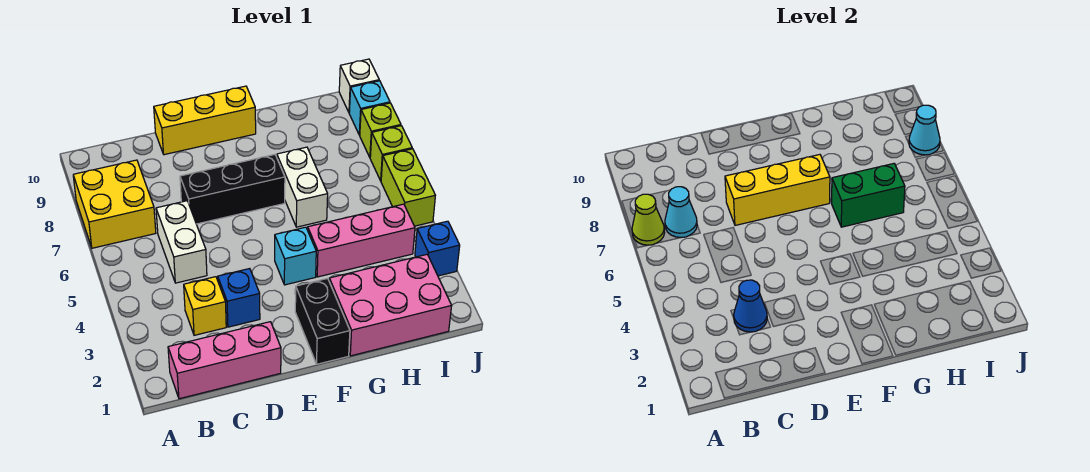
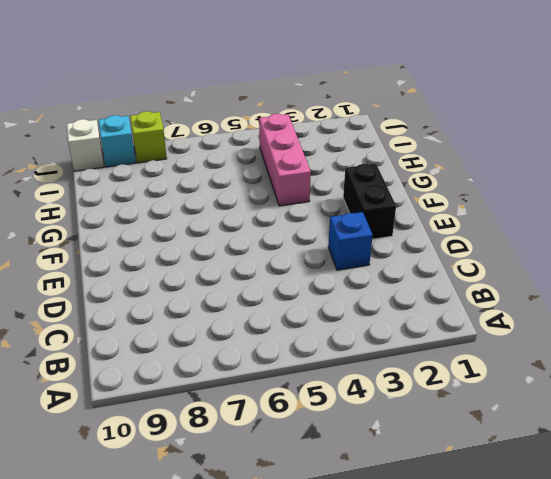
black brick E2:F2 level 1 -> black brick F1:F2 level 1
none -> yellow brick A7:B8 level 1
none -> pink brick B1:D1 level 1
none -> yellow brick C3 level 1

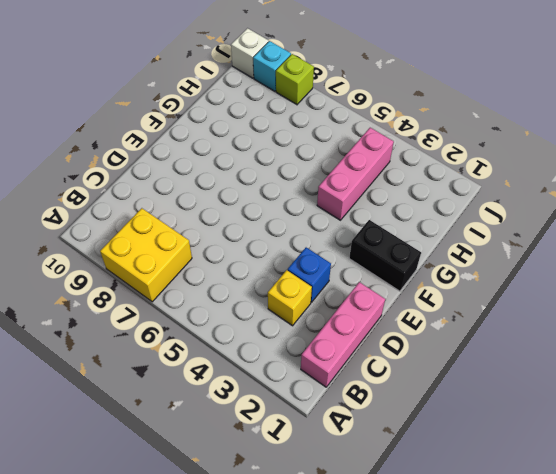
none -> white brick C5:C6 level 1
none -> black brick D7:F7 level 1
none -> yellow brick D10:F10 level 1

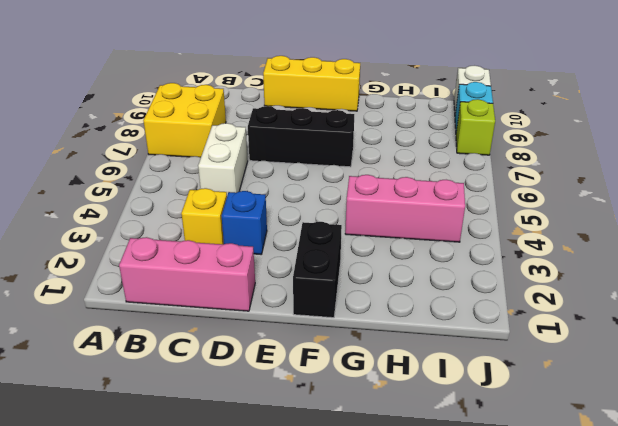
none -> cyan brick F4 level 1
none -> pink brick G1:I2 level 1
none -> white brick G6:G7 level 1

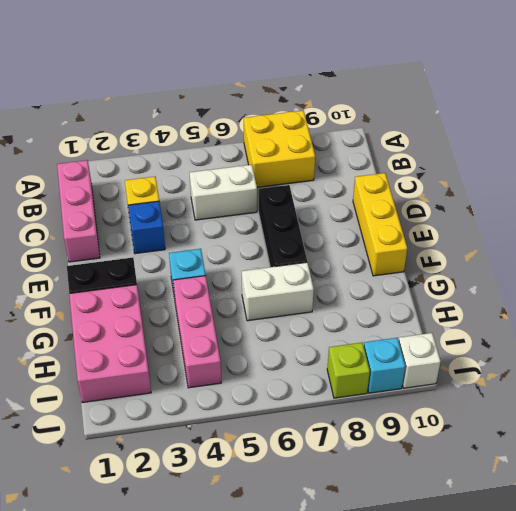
none -> blue brick J3 level 1
none -> lime brick J5:J6 level 1
none -> lime brick J7 level 1

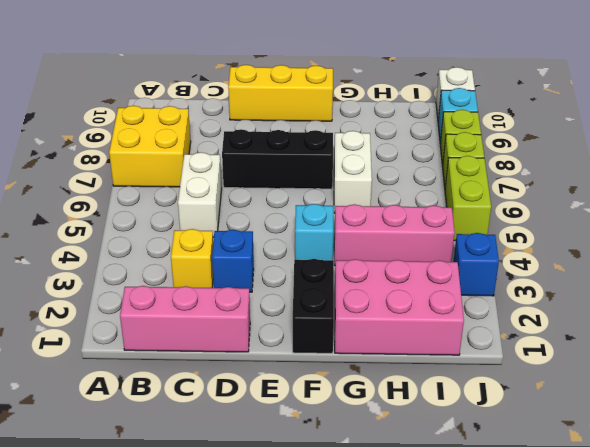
none -> lime cone A7 level 2
none -> cyan cone B7 level 2
none -> blue cone C3 level 2

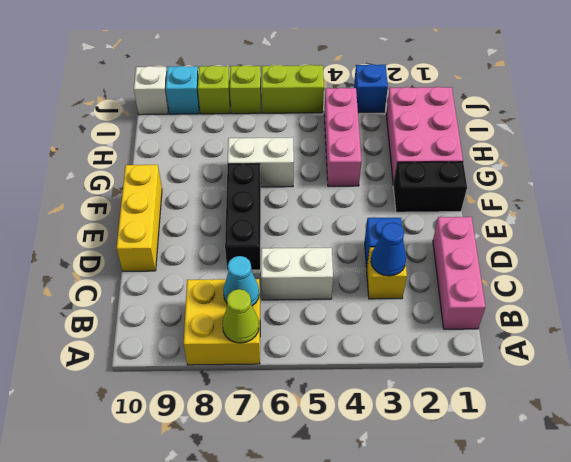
none -> cyan brick F4 level 1
none -> yellow brick D7:F7 level 2
none -> green brick G6:H6 level 2

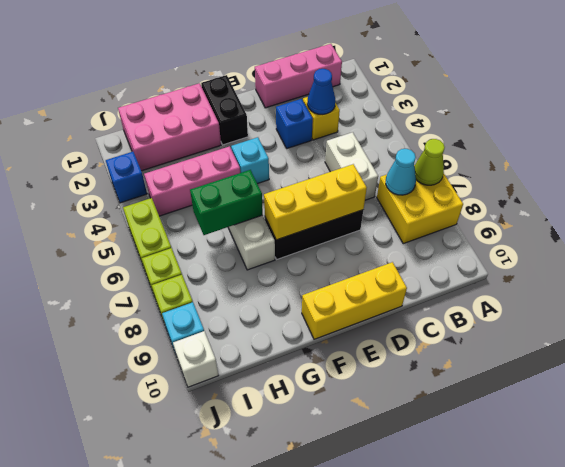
none -> cyan cone J8 level 2

